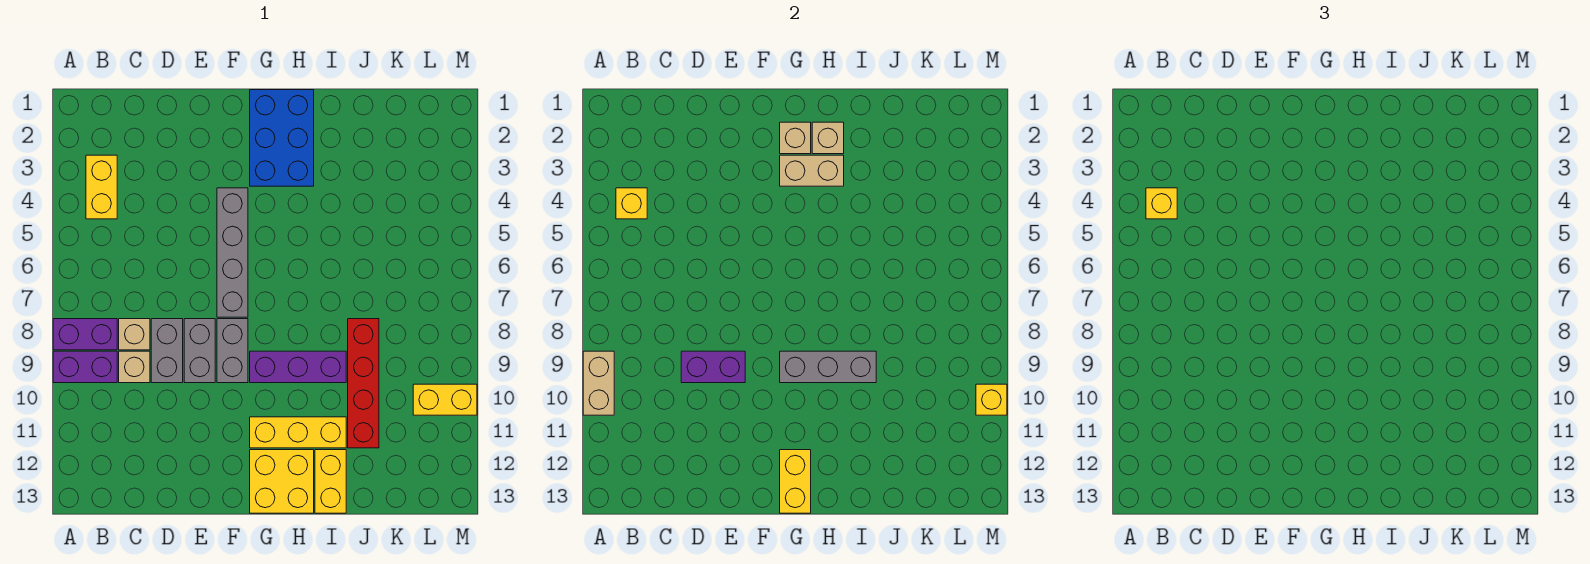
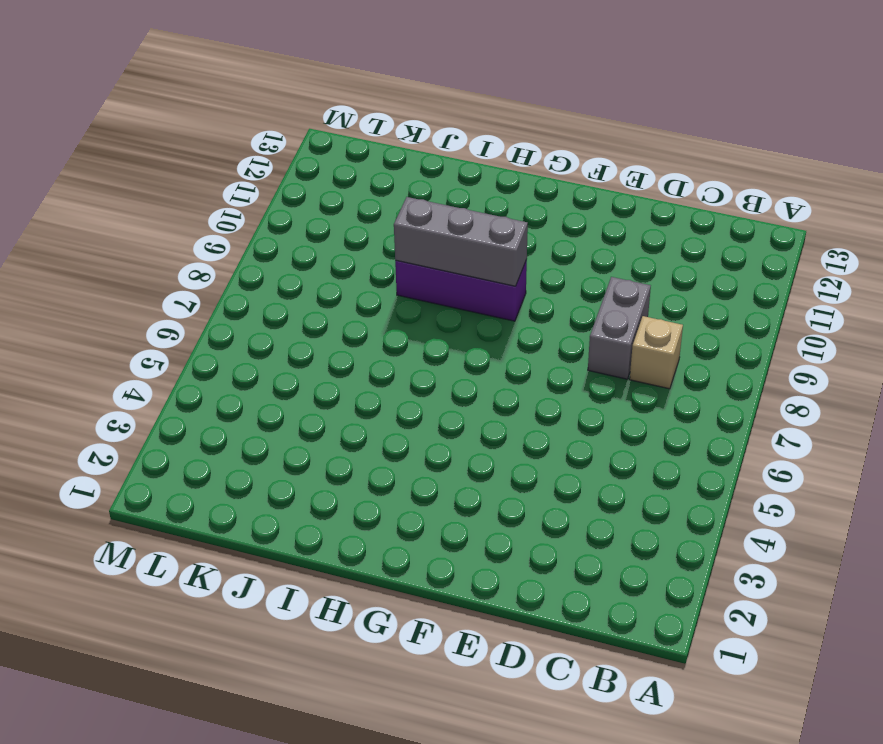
none -> purple brick A8:B8 level 1
none -> purple brick A9:B9 level 1
none -> yellow brick B3:B4 level 1

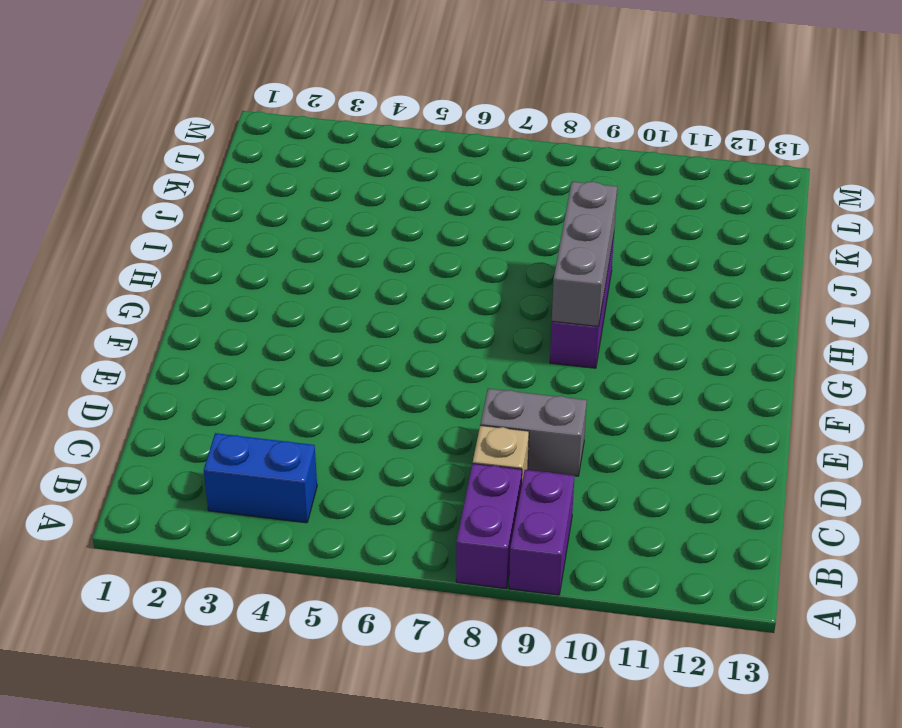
blue brick B3:B4 level 1 -> yellow brick B3:B4 level 1
none -> tan brick C9 level 1
none -> grey brick E8:E9 level 1
none -> grey brick F4:F7 level 1

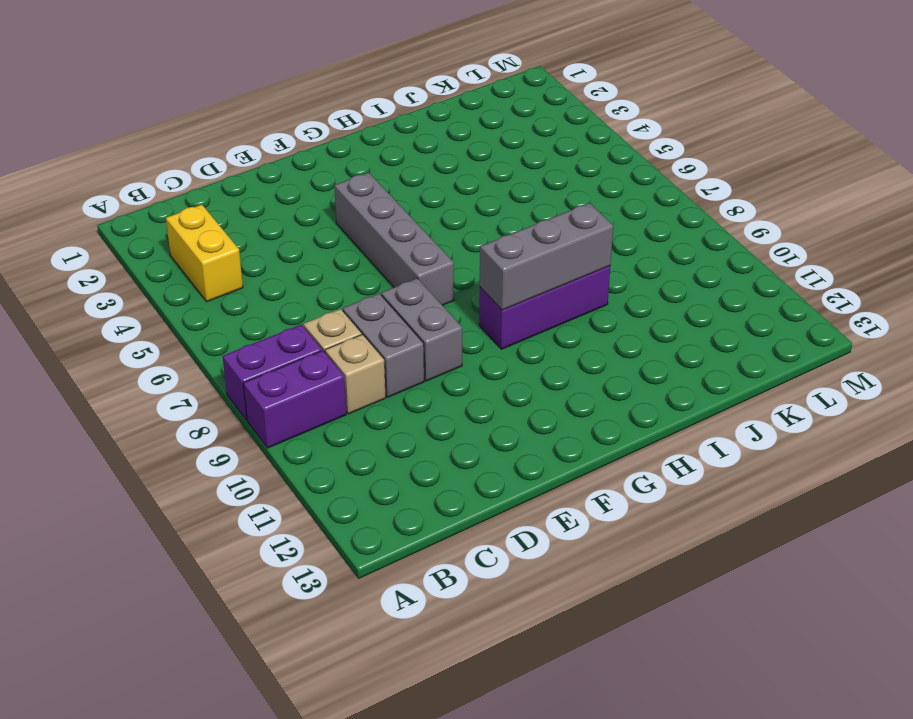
none -> grey brick F8:F9 level 1
none -> blue brick G1:H3 level 1
none -> yellow brick G11:I11 level 1

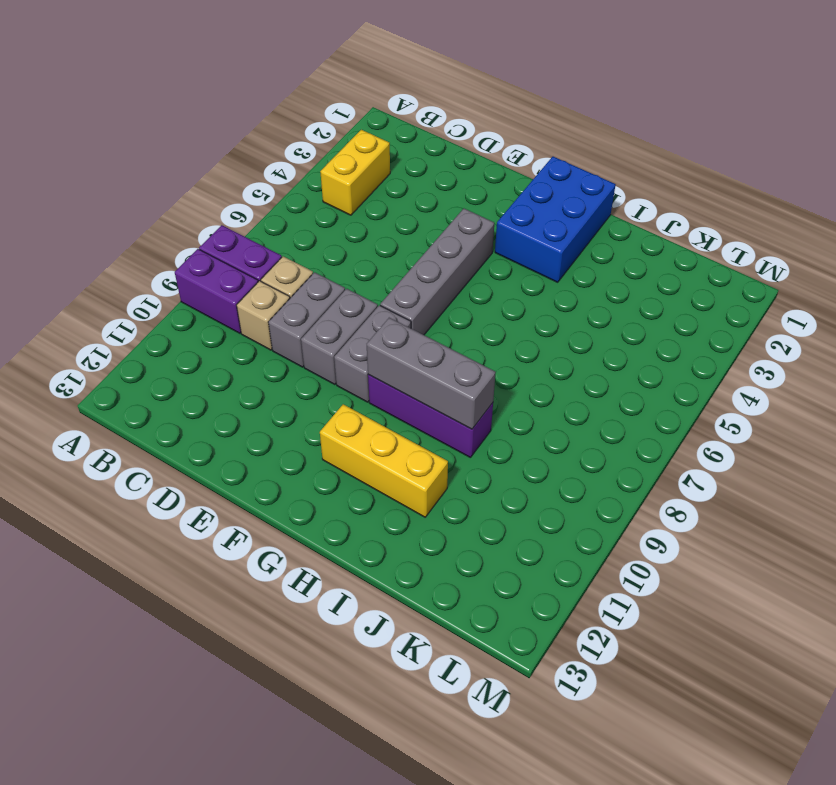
none -> yellow brick G12:H13 level 1
none -> yellow brick I12:I13 level 1
none -> red brick J8:J11 level 1

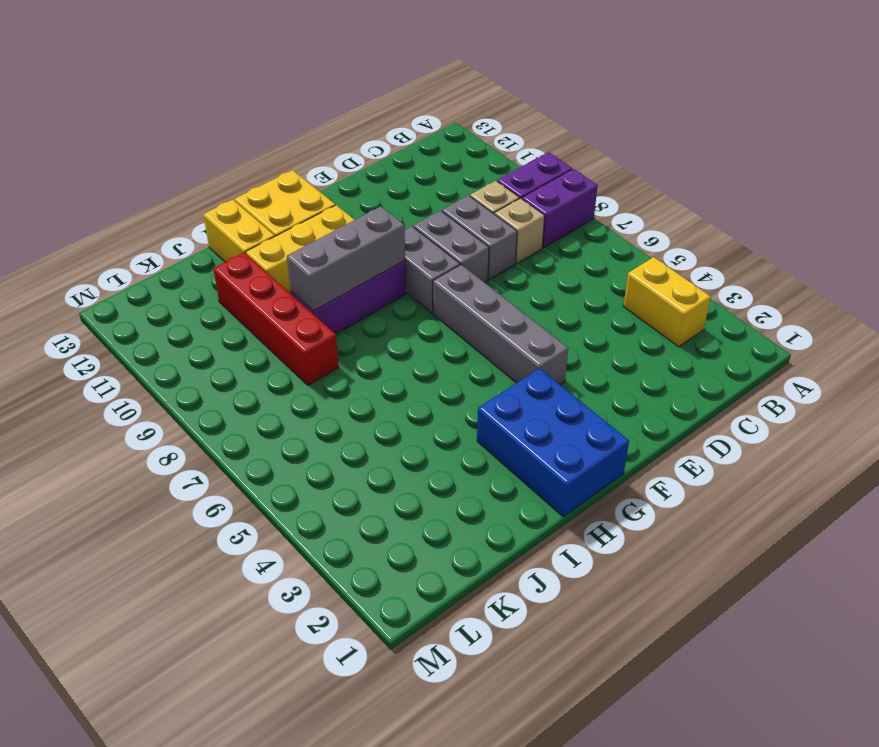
none -> yellow brick L10:M10 level 1
none -> tan brick A9:A10 level 2
none -> yellow brick B4 level 2

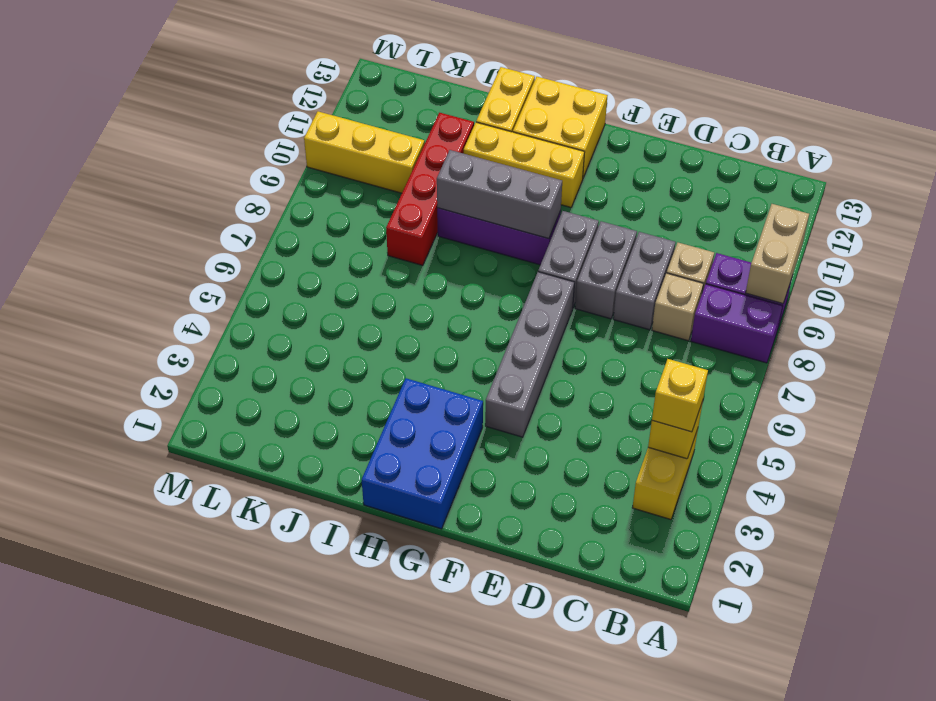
yellow brick K10:M10 level 1 -> yellow brick L10:M10 level 1
none -> purple brick D9:E9 level 2
none -> tan brick G2 level 2
none -> tan brick G3:H3 level 2

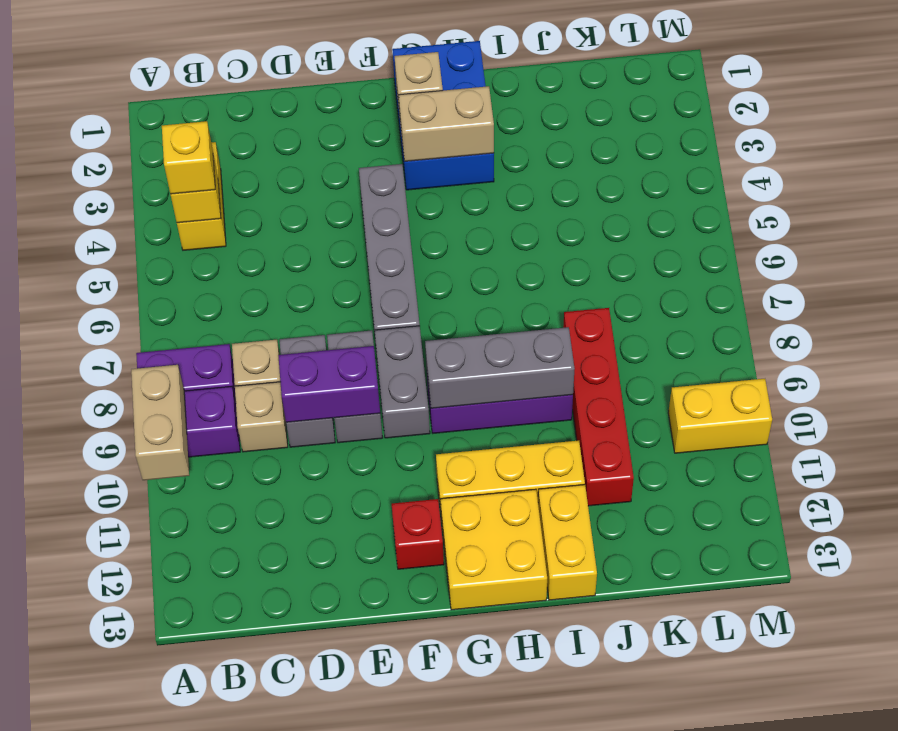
red brick F12 level 1 -> none
none -> yellow brick G12:G13 level 2
none -> tan brick H2 level 2
none -> yellow brick M10 level 2

